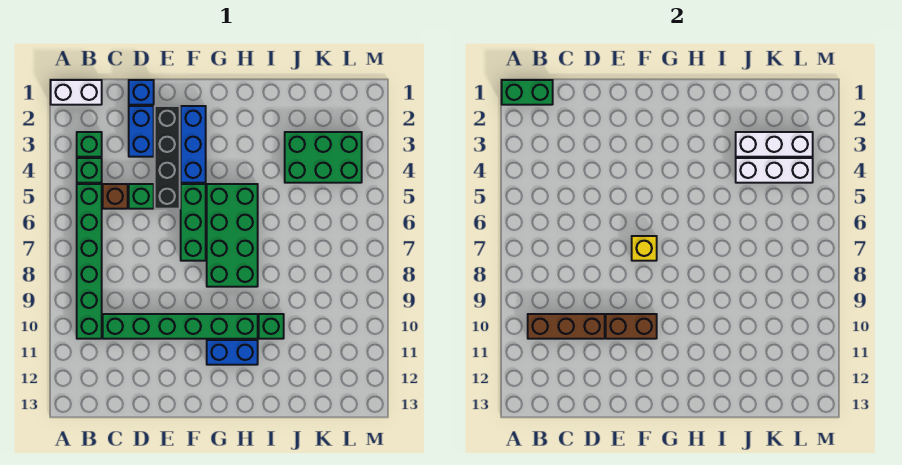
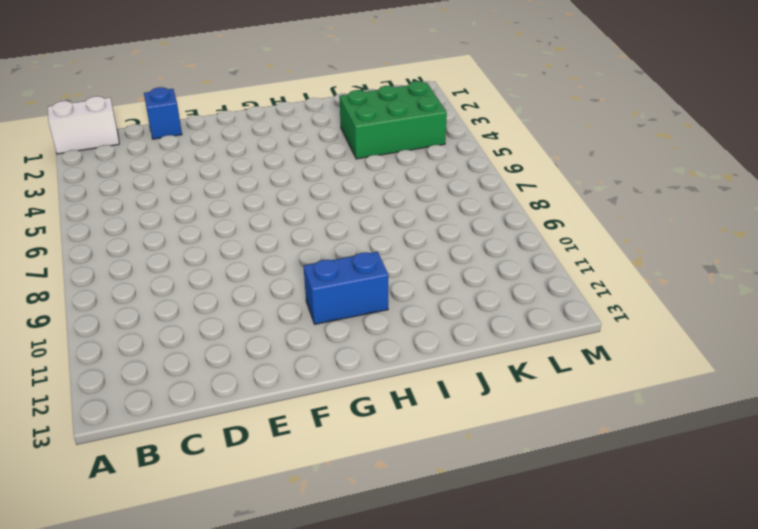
none -> green brick B3 level 1
none -> green brick B4 level 1
none -> green brick B5:B10 level 1

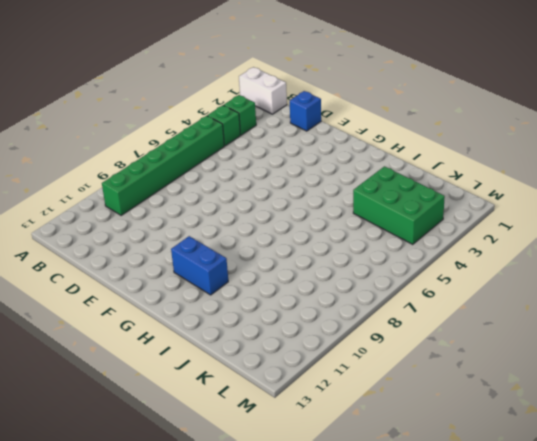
none -> brown brick C5 level 1
none -> green brick C10:H10 level 1
none -> blue brick D2:D3 level 1

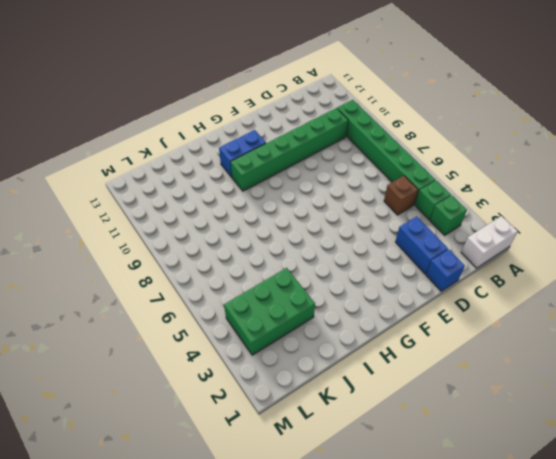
none -> green brick D5 level 1
none -> black brick E2:E5 level 1
none -> blue brick F2:F4 level 1

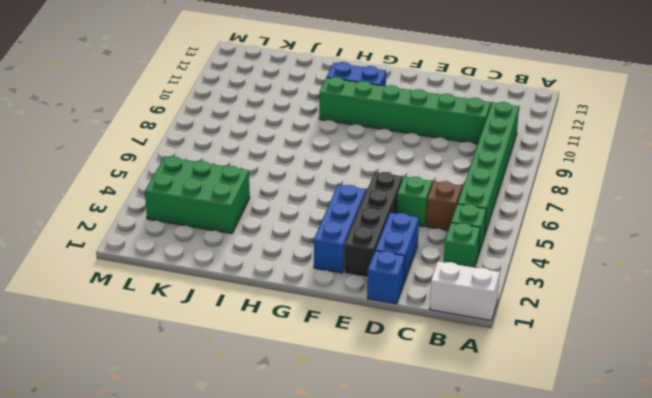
none -> green brick F5:F7 level 1
none -> green brick G5:H8 level 1
none -> green brick I10 level 1

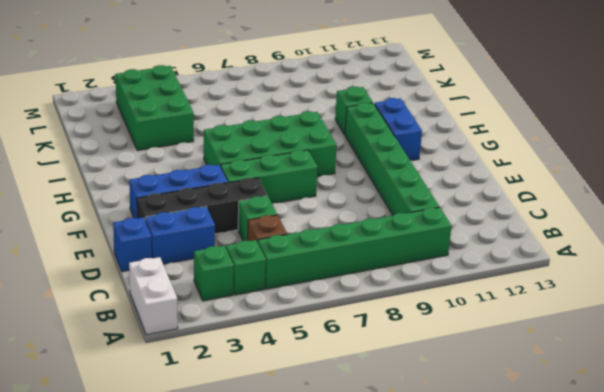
none -> green brick A1:B1 level 2
none -> brown brick B10:D10 level 2
none -> brown brick E10:F10 level 2

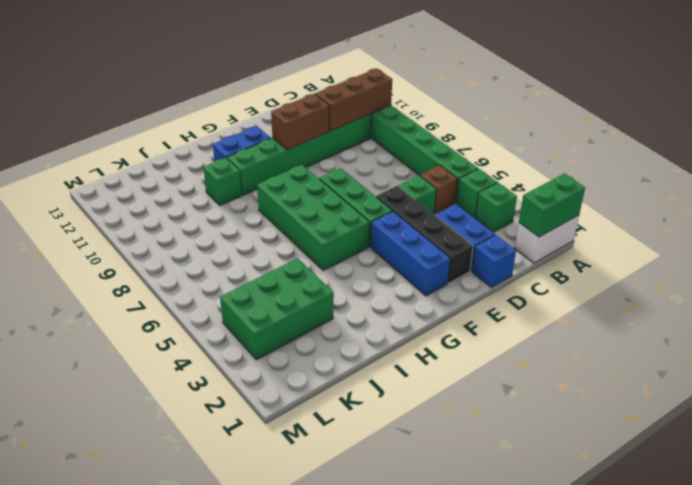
none -> yellow brick F7 level 2
none -> white brick J3:L3 level 2
none -> white brick J4:L4 level 2

